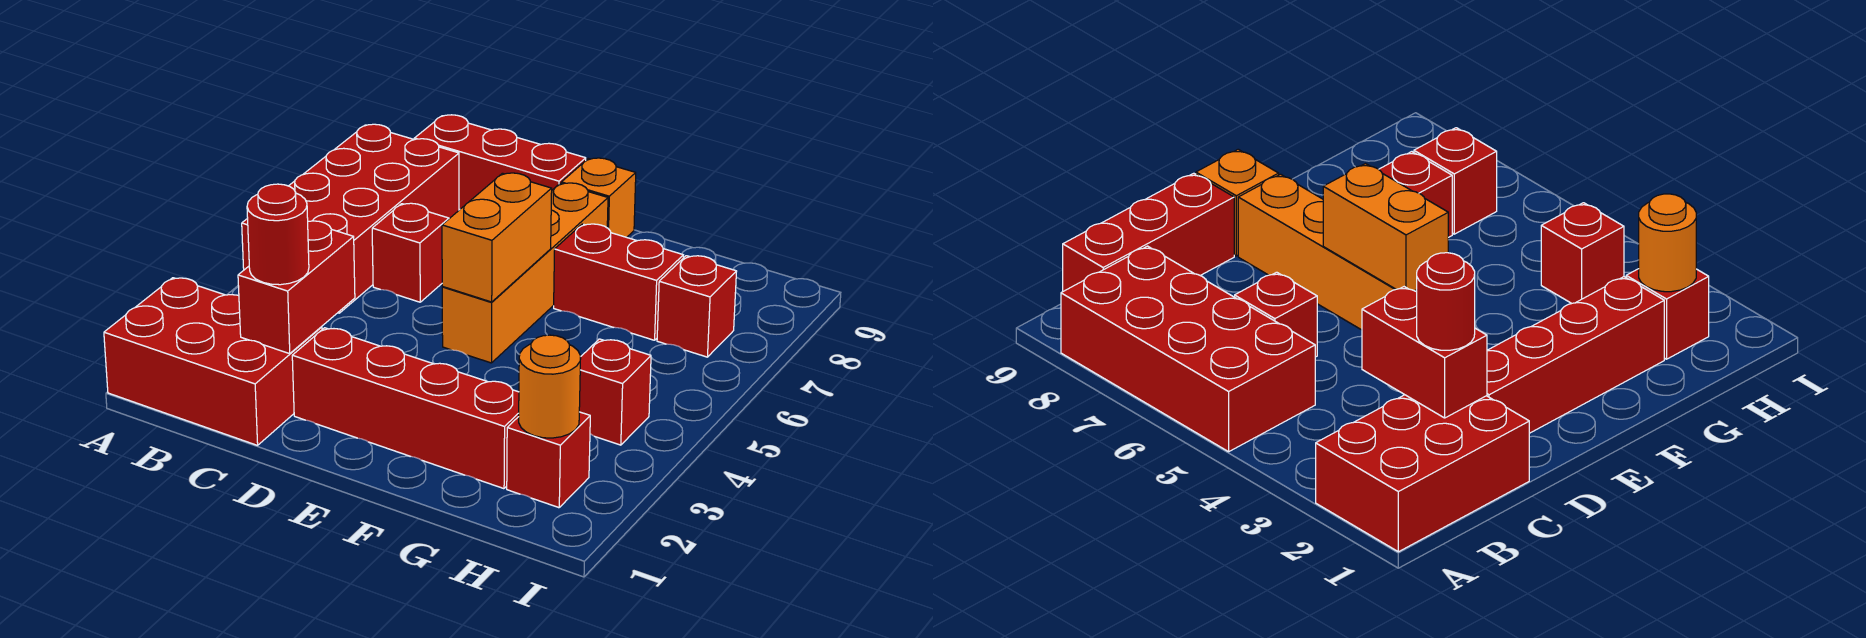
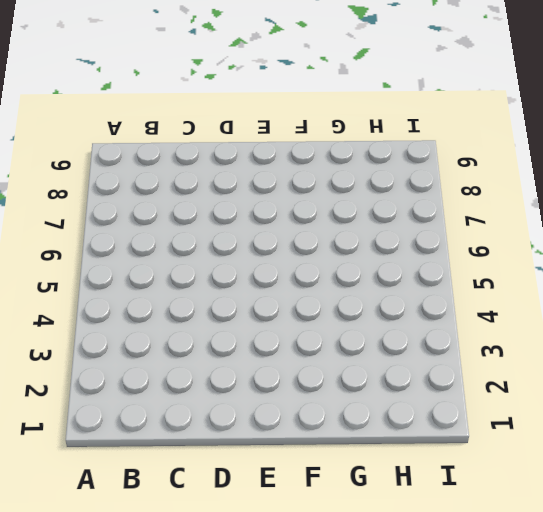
none -> red brick A1:C2 level 1
none -> red brick A5:B8 level 1
none -> red brick B9:D9 level 1

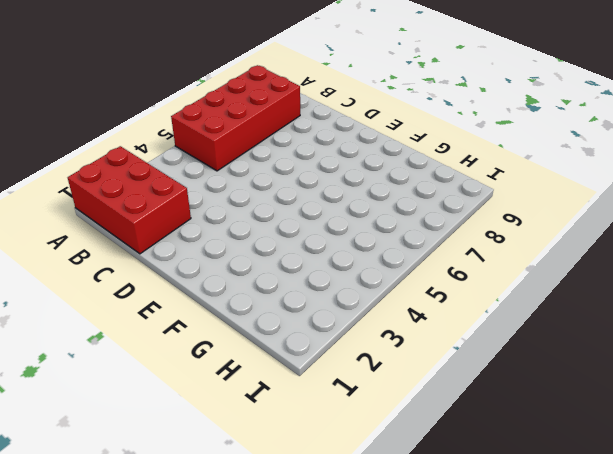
none -> red brick B9:D9 level 1
none -> red brick C6 level 1
none -> red brick D2:G2 level 1

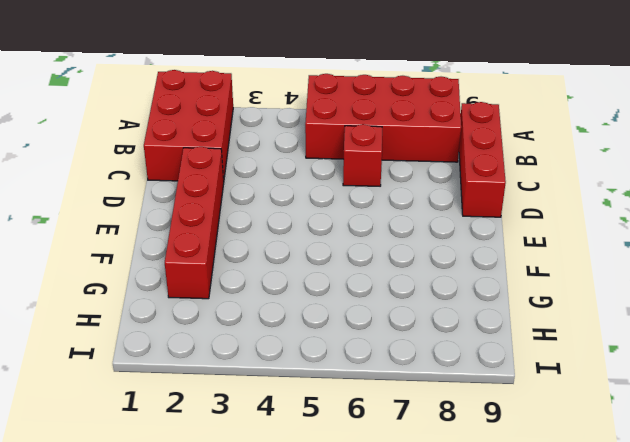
none -> orange brick E5:E8 level 1
none -> orange brick E9 level 1
none -> red brick F7:G7 level 1

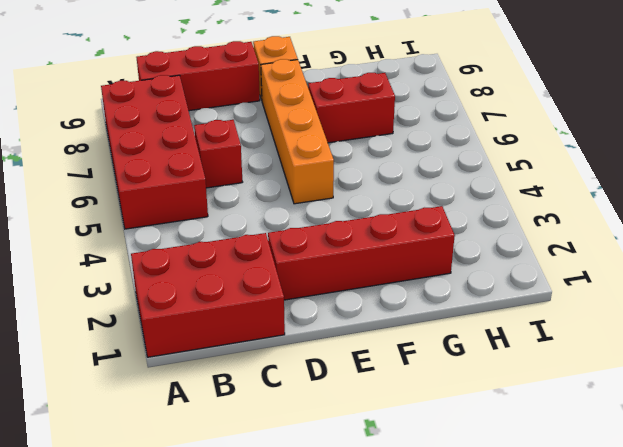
none -> red brick H2 level 1
none -> red brick H4 level 1
none -> red brick H7 level 1

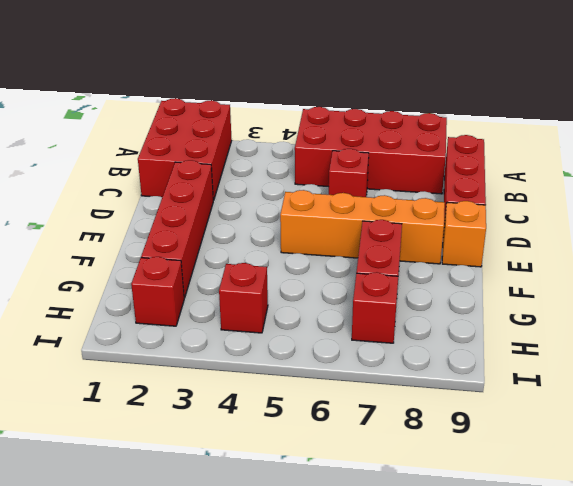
none -> red brick C2:C3 level 2
none -> orange brick E5:E6 level 2
none -> orange round brick H2 level 2

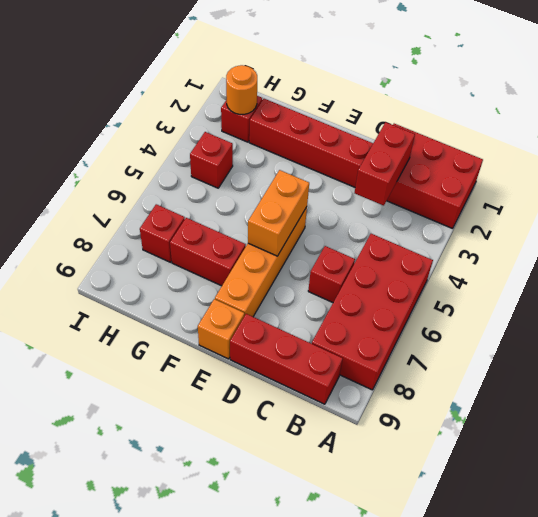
none -> red round brick C2 level 3

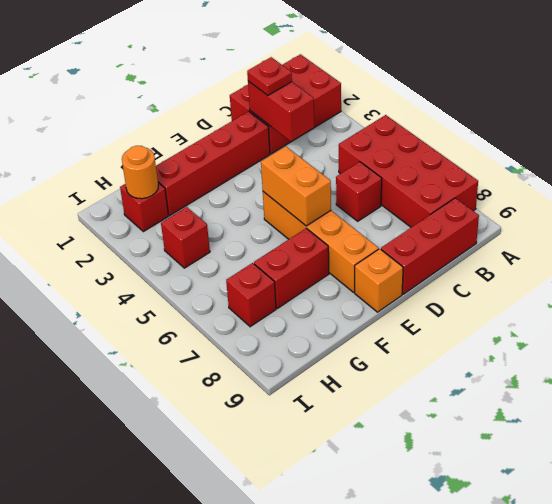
red plate C2 level 3 -> red round brick C2 level 3

